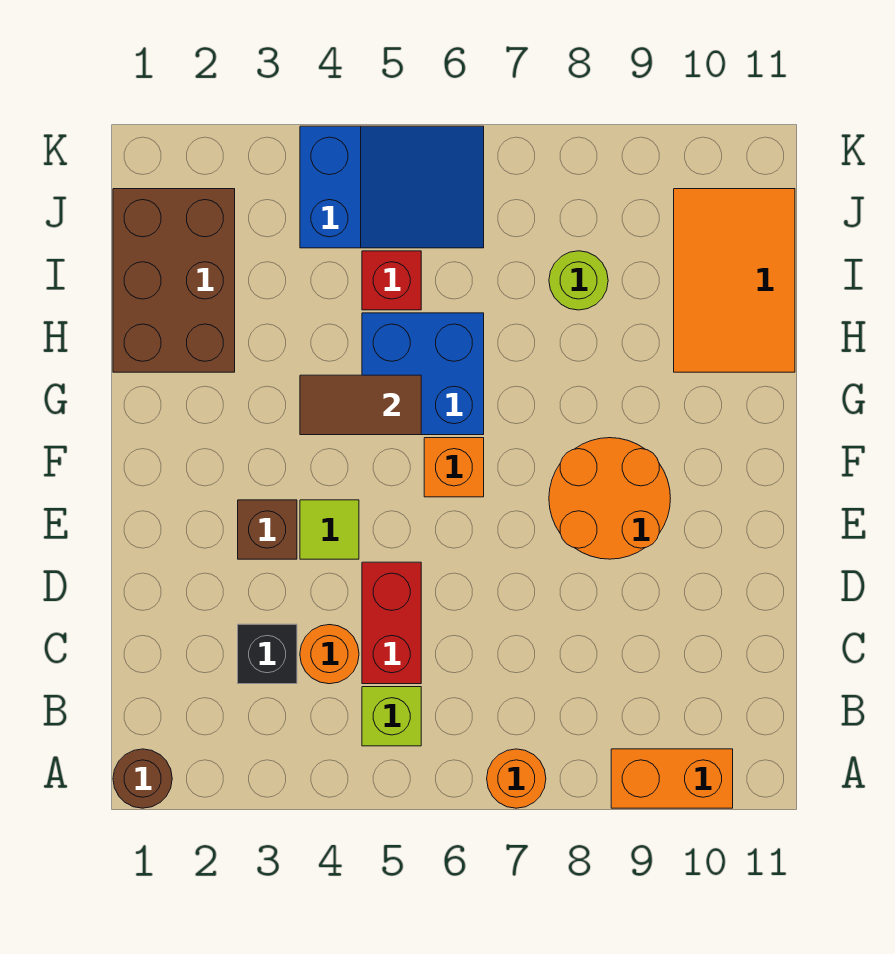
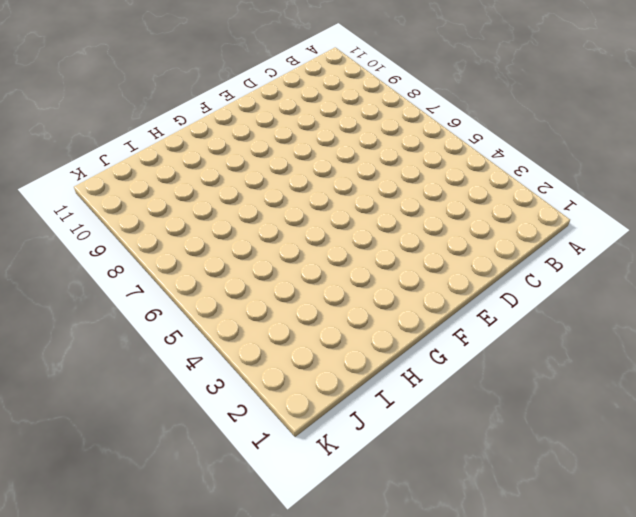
none -> brown round brick A1 level 1
none -> orange round brick A7 level 1
none -> orange brick A9:A10 level 1

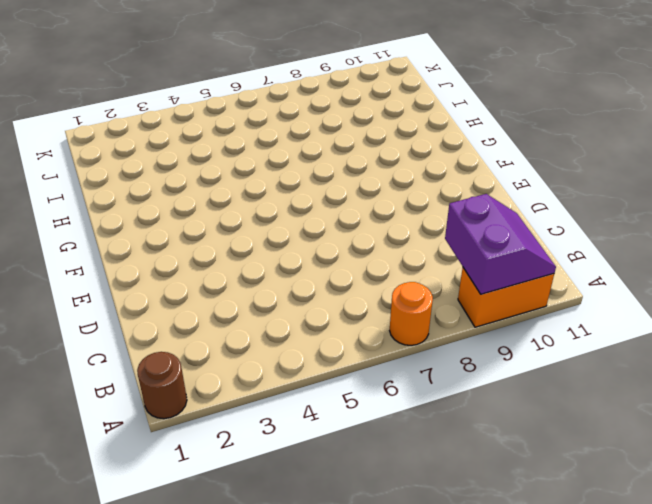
purple slope A9:B10 level 2 top 9 -> none
none -> lime brick B5 level 1
none -> black brick C3 level 1
none -> orange round brick C4 level 1

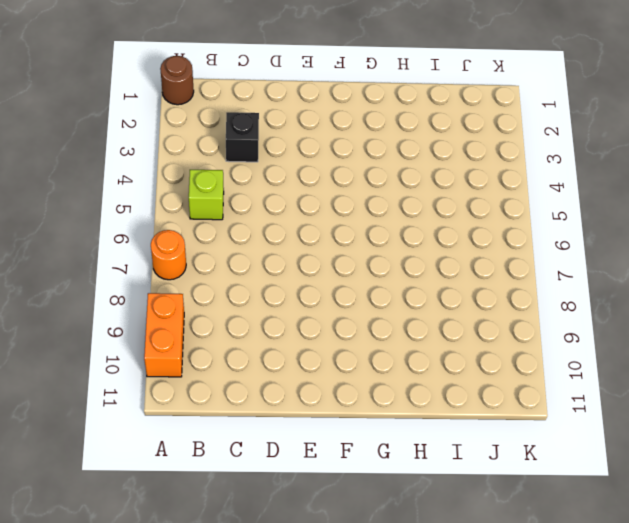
none -> orange round brick C4 level 1
none -> red brick C5:D5 level 1
none -> brown brick E3 level 1

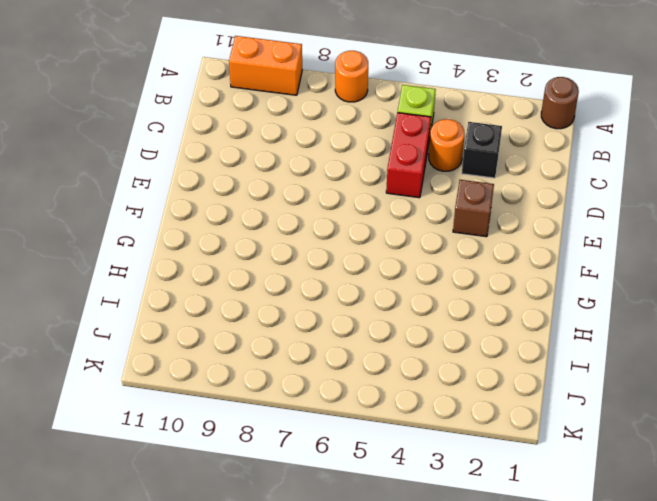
none -> lime tile E4 level 1
none -> orange round brick E8:F9 level 1
none -> orange brick F6 level 1

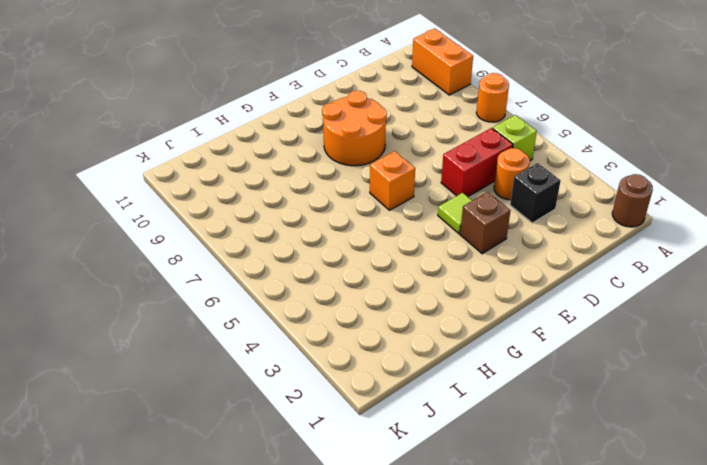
none -> blue brick G5:H6 level 1
none -> brown brick H1:J2 level 1
none -> orange tile H10:J11 level 1

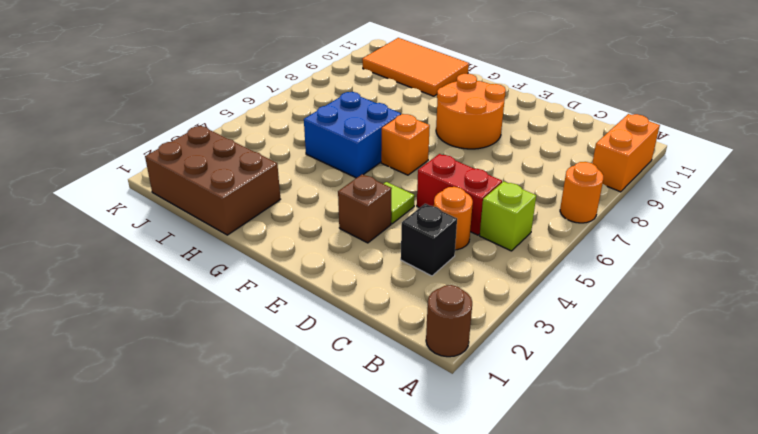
none -> red brick I5 level 1
none -> lime round brick I8 level 1
none -> blue slope J4:K6 level 1 top 4

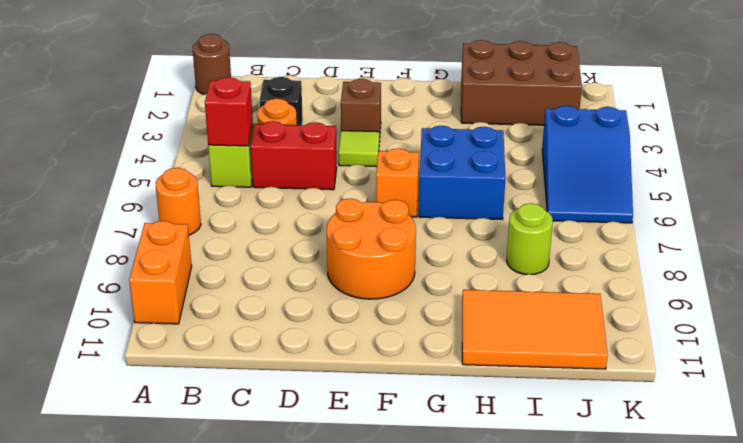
red brick B5 level 2 -> red brick I5 level 1
none -> brown tile G4:G5 level 2

